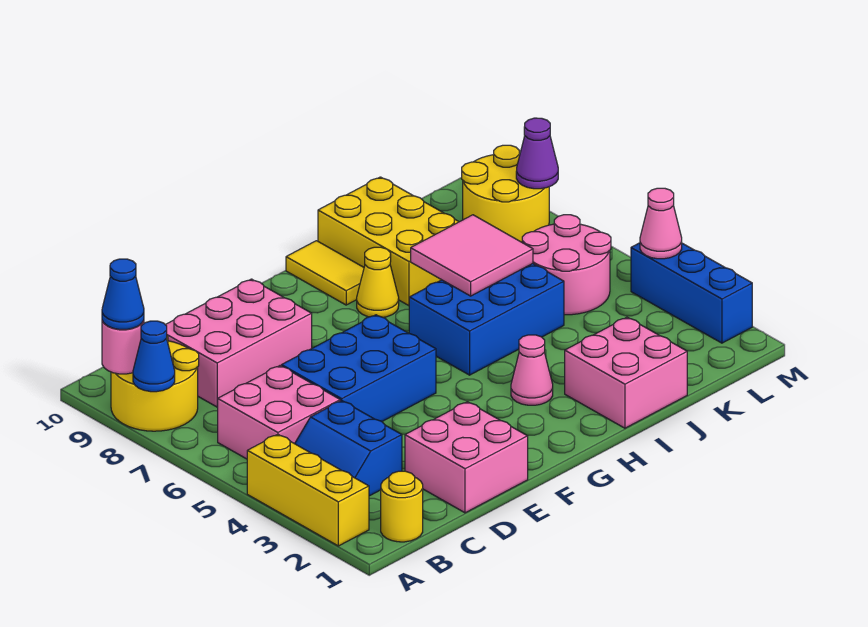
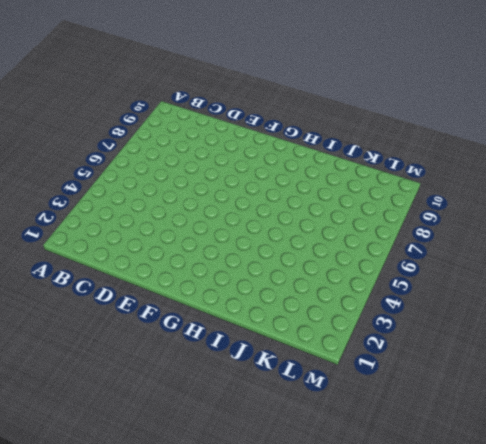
none -> yellow brick A2:A4 level 1
none -> yellow round brick A8:B9 level 1
none -> yellow round brick B1 level 1

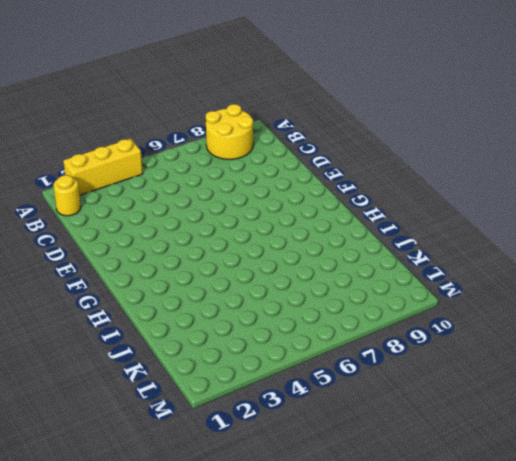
none -> blue slope B3:C4 level 1 top C
none -> pink brick B5:C6 level 1
none -> pink brick C8:E9 level 1

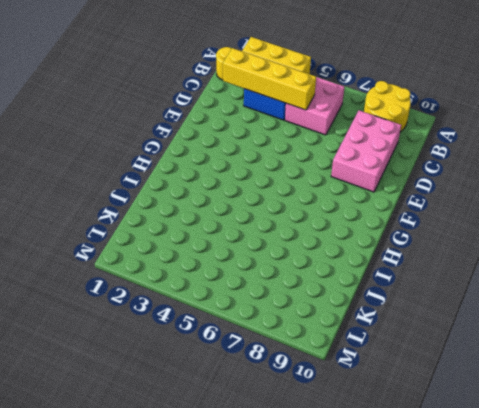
yellow brick C2:C5 level 2 -> none
none -> pink brick D1:E2 level 1
none -> blue brick D5:F6 level 1
none -> pink cone H3 level 1

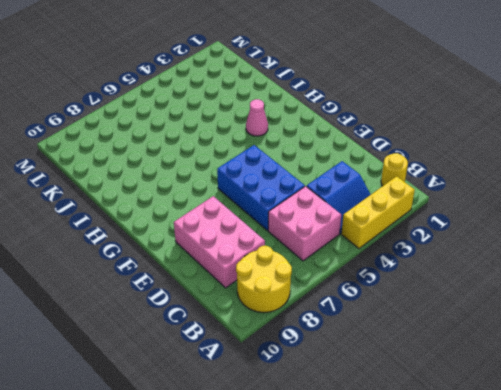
none -> pink brick D1:E2 level 1
none -> blue brick H5:J6 level 1
none -> yellow cone H8 level 1

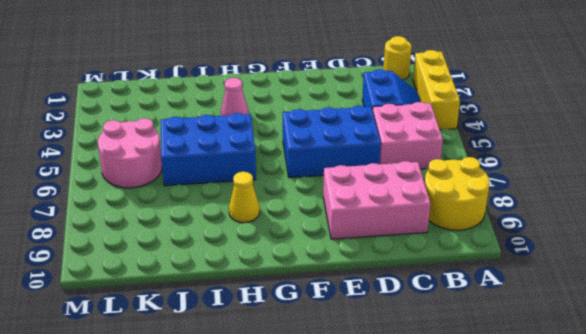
none -> pink brick D1:E2 level 1
none -> yellow tile H9:H10 level 1
none -> pink brick I1:J2 level 1

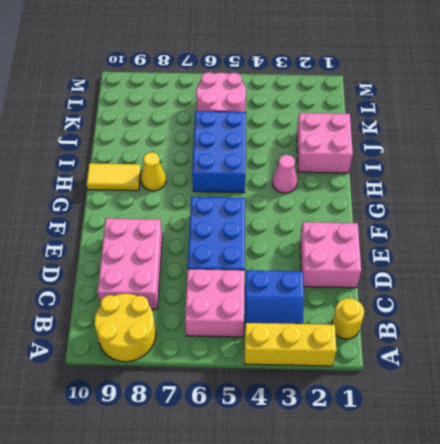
none -> yellow brick I8:J10 level 1
none -> yellow round brick L8:M9 level 1
none -> blue brick M2:M4 level 1

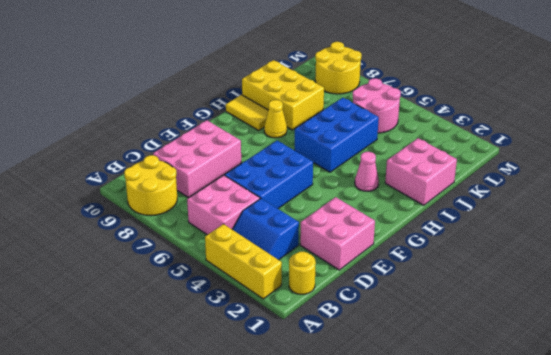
none -> blue brick M2:M4 level 1
none -> blue cone A8 level 2
none -> pink round brick A9 level 2

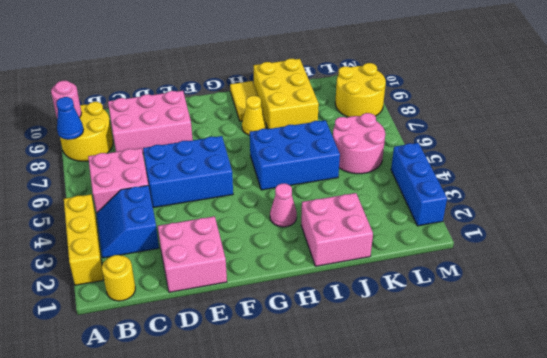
none -> pink tile I6:J7 level 2
none -> pink cone M4 level 2
none -> purple cone M8 level 2

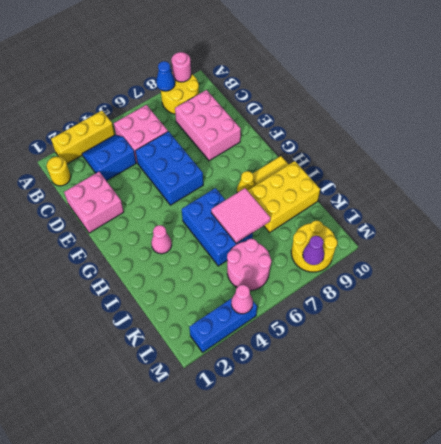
none -> pink brick I1:J2 level 1
none -> blue cone A9 level 3

